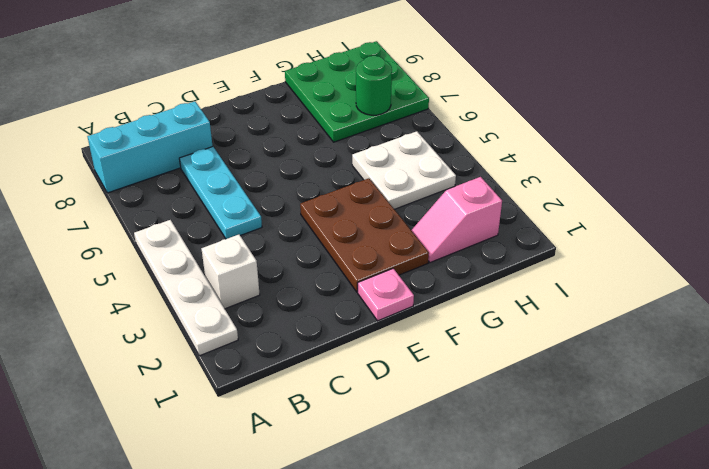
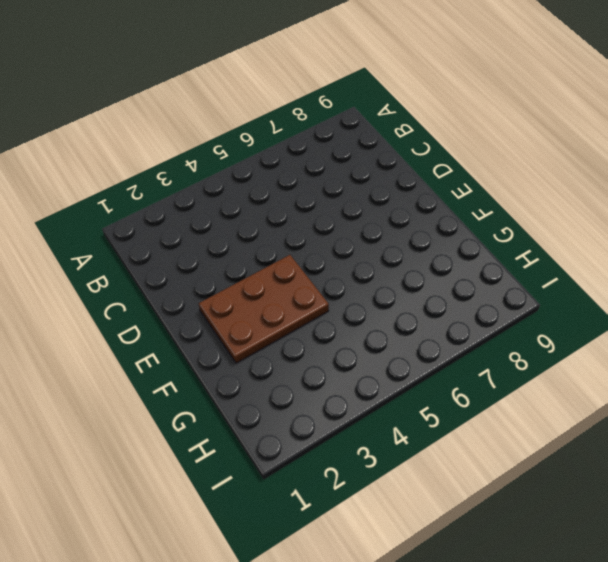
none -> white plate A2:A5 level 1
none -> cyan brick A8:C8 level 1

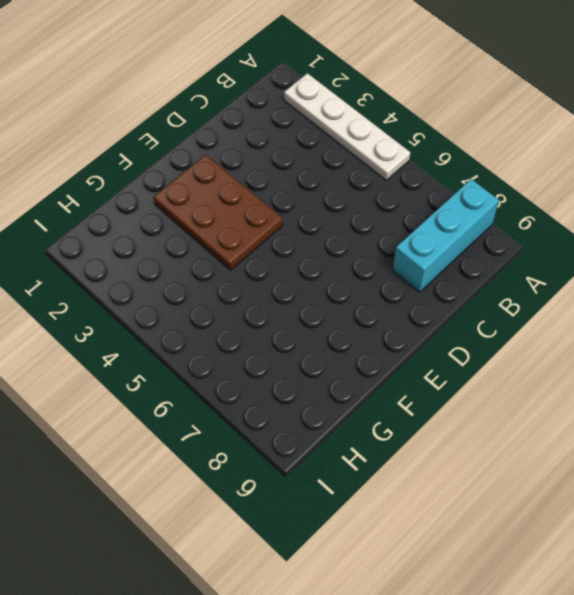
none -> white brick B3 level 1
none -> cyan plate C5:C7 level 1

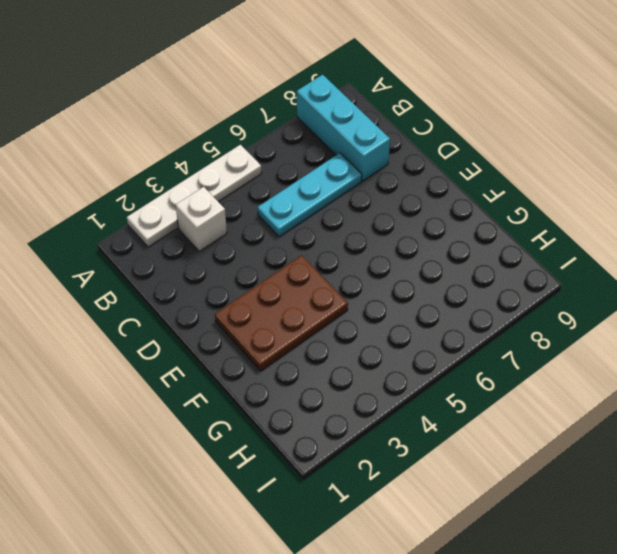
none -> pink plate E1 level 1
none -> pink slope G2:H2 level 1 top H

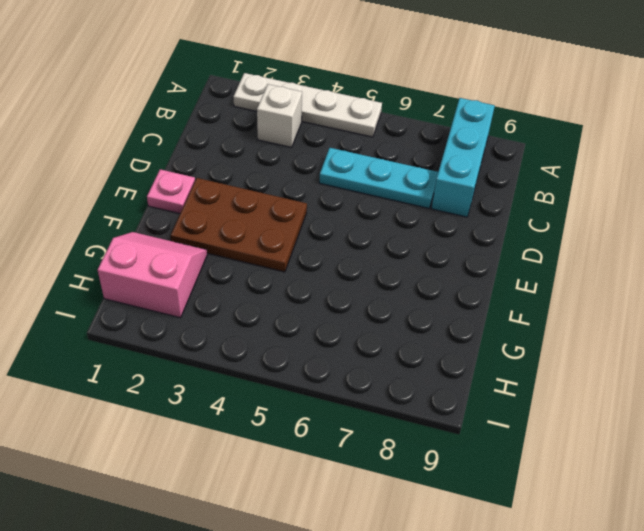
pink slope G1:H2 level 1 top H -> pink slope G2:H2 level 1 top H
none -> white plate G4:H5 level 1
none -> green plate G7:I9 level 1

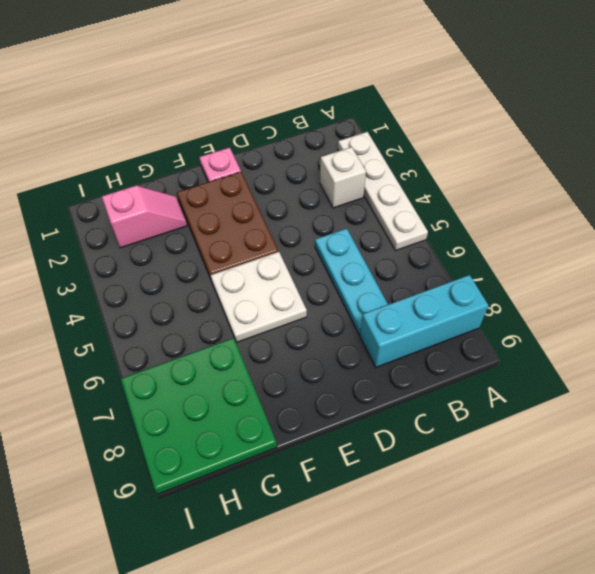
white plate E5:F6 level 1 -> white plate G4:H5 level 1
none -> green round brick H7 level 2

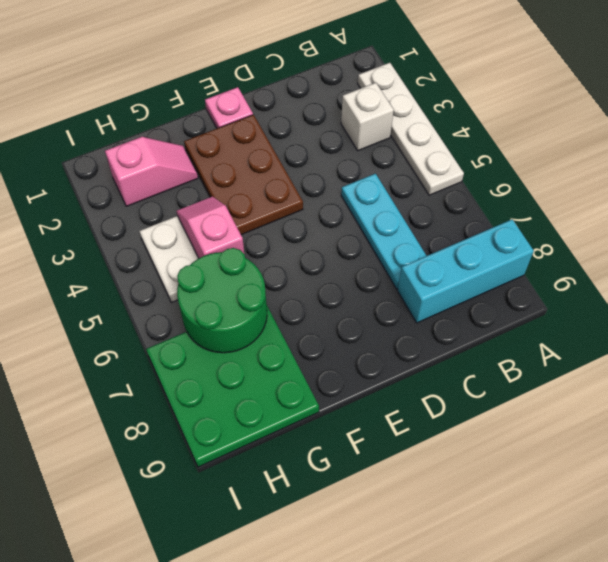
pink slope G4:G5 level 2 top 5 -> none
green round brick G6:H7 level 2 -> green round brick H7 level 2

